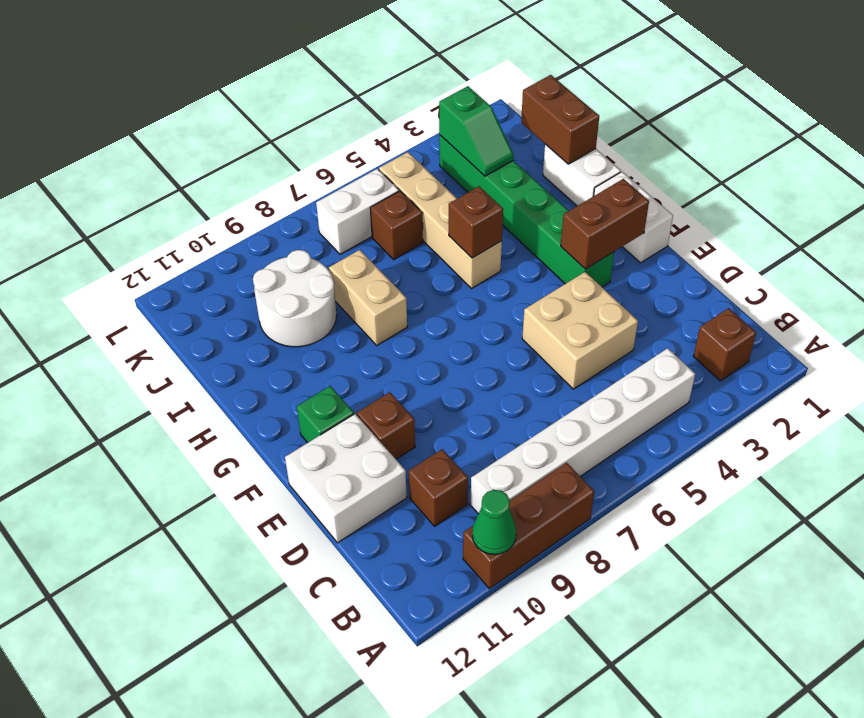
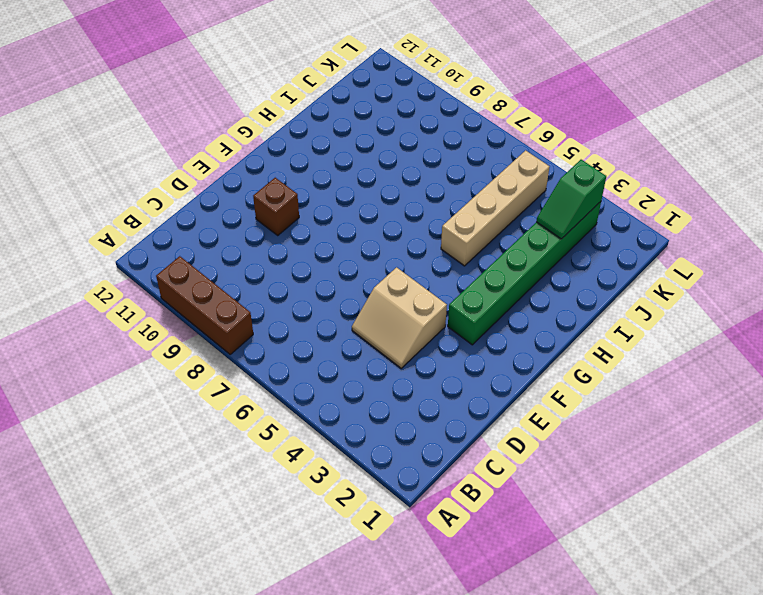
tan slope D4:E5 level 1 top E -> tan brick D4:E5 level 1
none -> brown brick B2 level 1
none -> white brick B4:B9 level 1
none -> brown brick C10 level 1

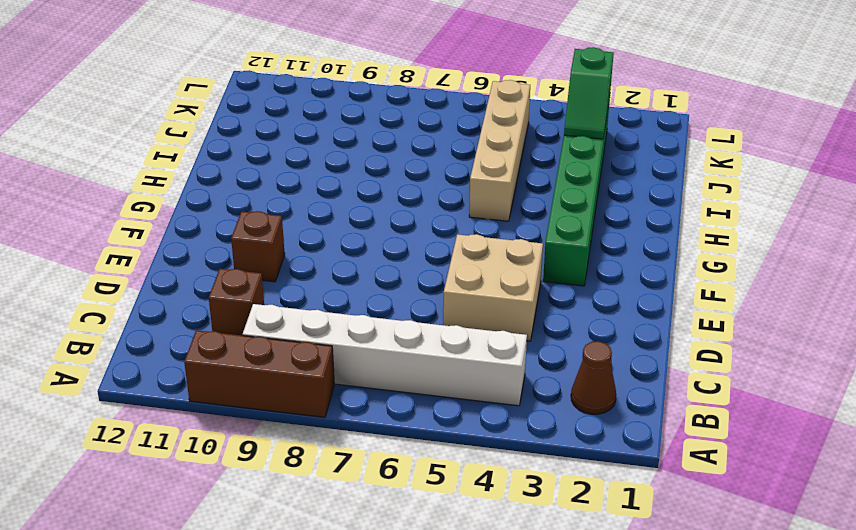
brown cone B2 level 1 -> brown brick B2 level 1
none -> white brick D11:E12 level 1
none -> white brick F1:G1 level 1
none -> green brick F11 level 1

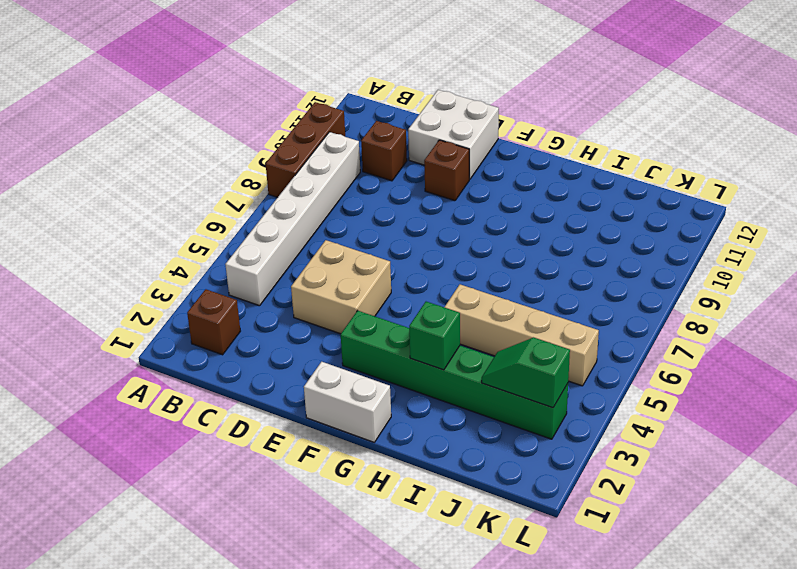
green brick H3 level 2 -> green brick F11 level 1
none -> white brick H1:I1 level 1
none -> tan brick H8:I8 level 1
none -> white round brick I9:J10 level 1

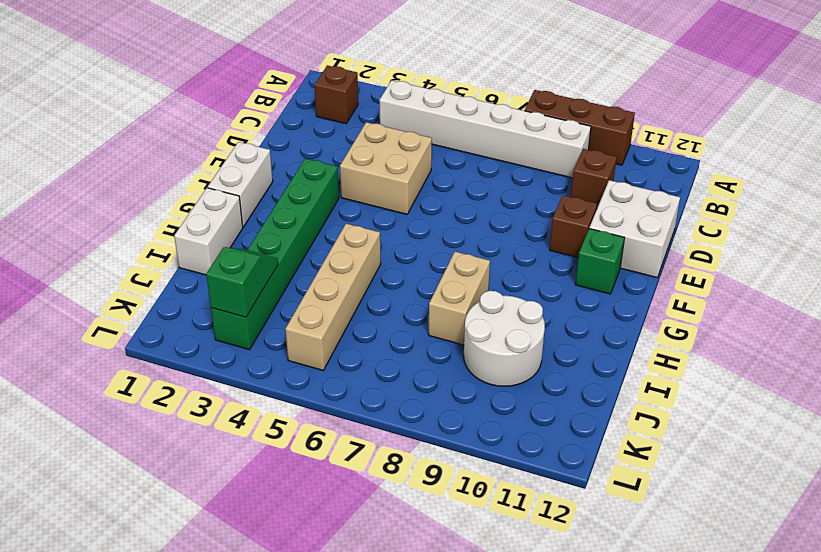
none -> brown brick J6 level 1
none -> white brick K6:K7 level 1
none -> green cone A10 level 2

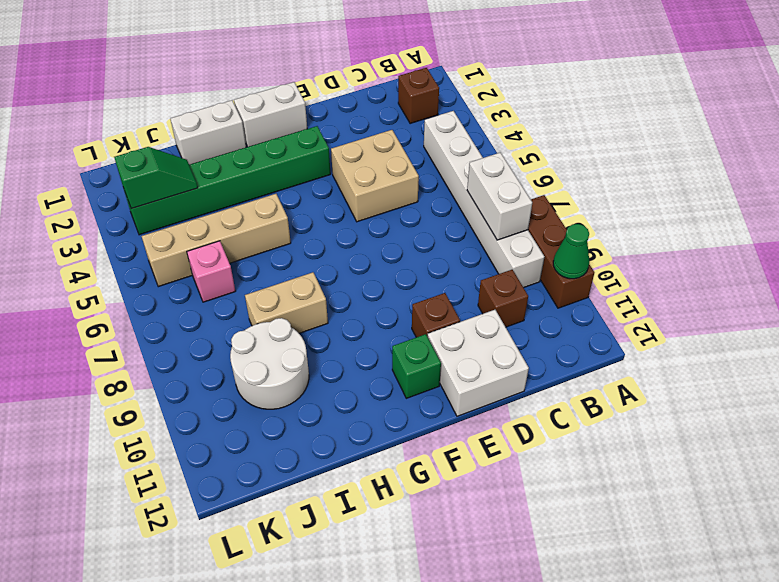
white brick B7:B8 level 2 -> white brick K6:K7 level 1
pink brick J6 level 1 -> brown brick J6 level 1
none -> brown brick F2:F3 level 2
none -> brown brick H5 level 2
none -> brown brick I1:J1 level 2

